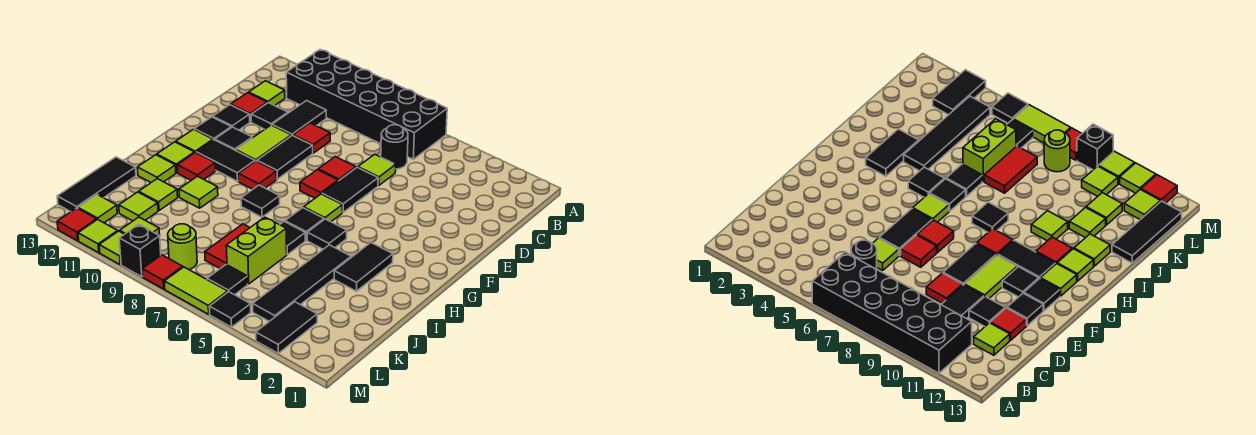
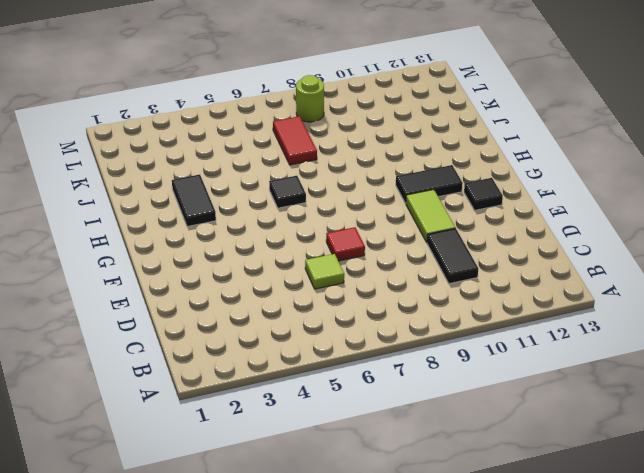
none -> black brick A6:B11 level 1
none -> black round brick C6 level 1
none -> lime tile C12 level 1
none -> red tile D9 level 1

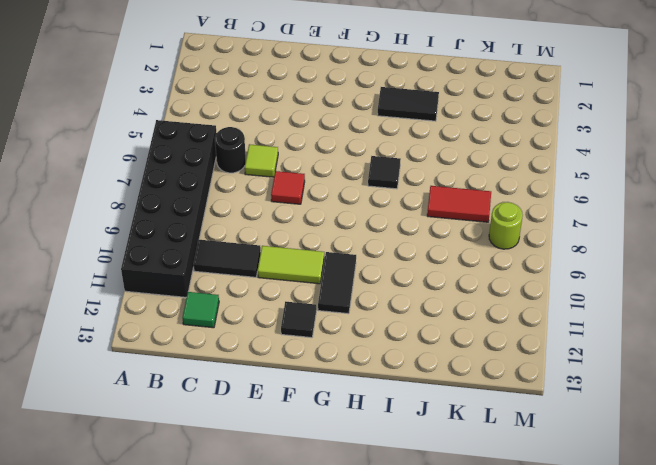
green tile C12 level 1 -> lime tile C12 level 1
none -> red tile D9 level 1
none -> black tile D11 level 1
none -> red tile D12 level 1
none -> black tile E6:F6 level 1

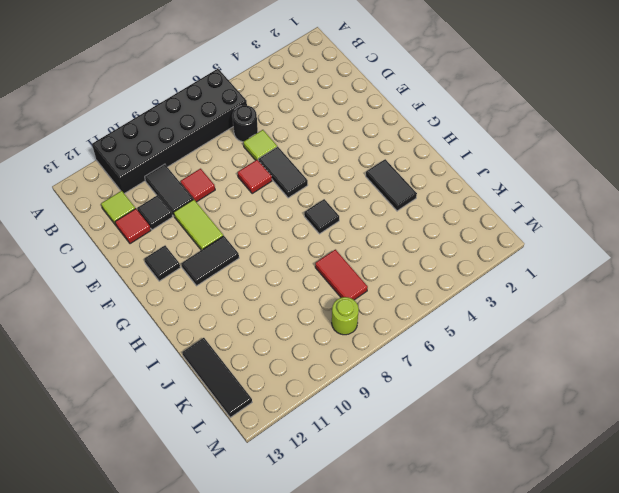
none -> black tile E9:F9 level 1
none -> black tile E12 level 1
none -> red tile F7 level 1
none -> black tile F11 level 1

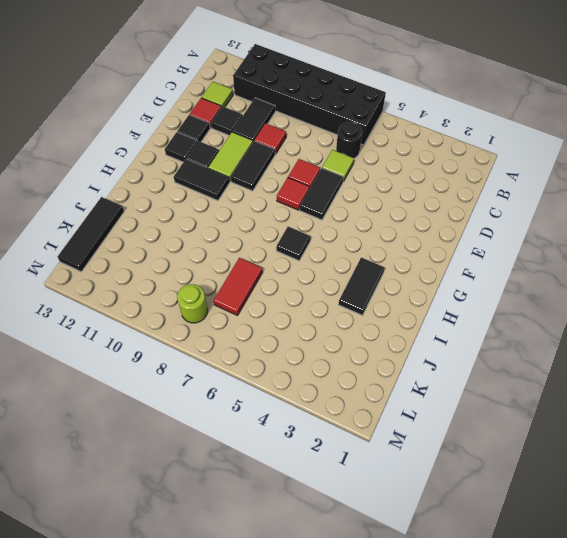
none -> lime tile G6 level 1
none -> red tile G9 level 1
none -> lime tile G12 level 1
none -> black tile H5 level 1

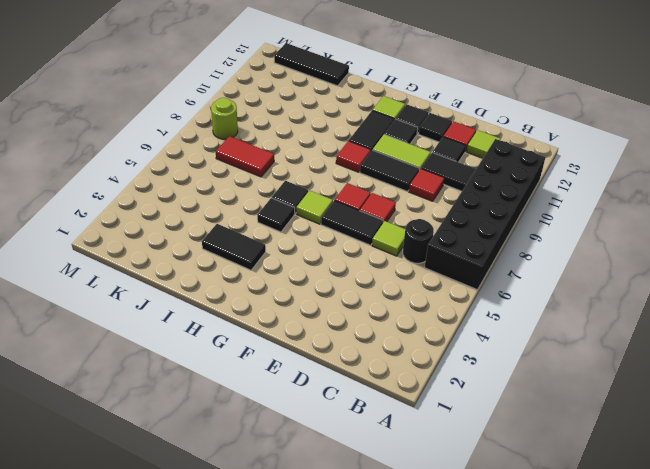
none -> black tile H8 level 1
none -> red tile H11 level 1
none -> lime tile H12 level 1
none -> black tile I4:L4 level 1

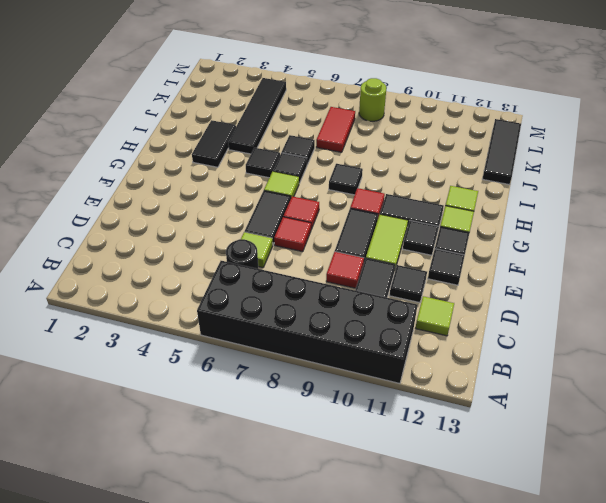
none -> red tile D12 level 1
none -> red tile H11 level 1
none -> lime tile I10 level 1
none -> lime tile I12 level 1

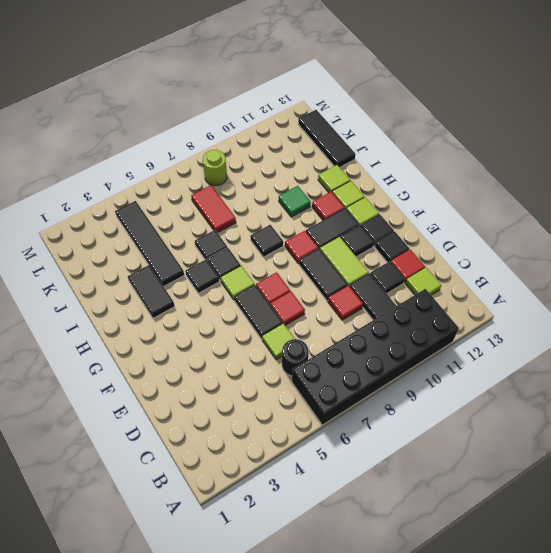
green tile I10 level 1 -> lime tile I10 level 1
none -> lime brick J6:K6 level 1
none -> lime tile J11 level 1
none -> lime tile K11 level 1
none -> black tile L3:M3 level 1

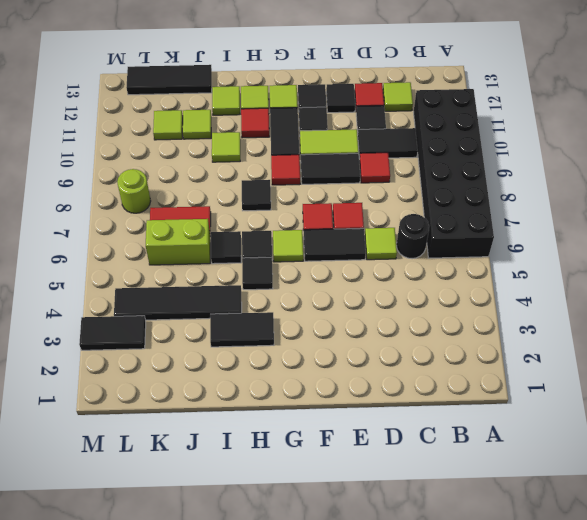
none -> black tile L6 level 1
none -> lime tile L10 level 1
none -> lime tile L12 level 1
none -> black tile M5 level 1

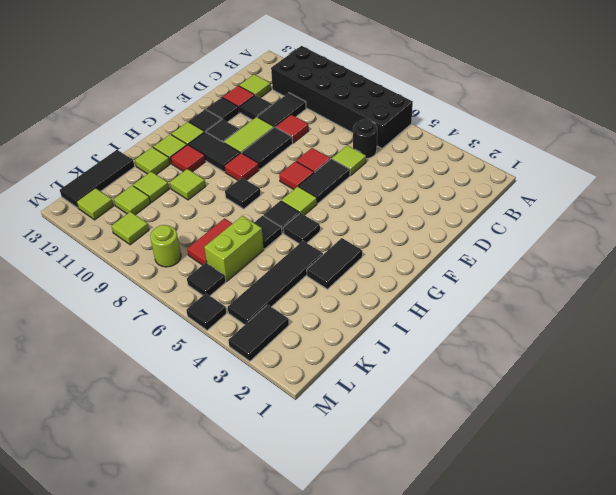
none -> lime tile M6:M7 level 1
none -> red tile M8 level 1
none -> black brick M9 level 1
none -> lime tile M10 level 1

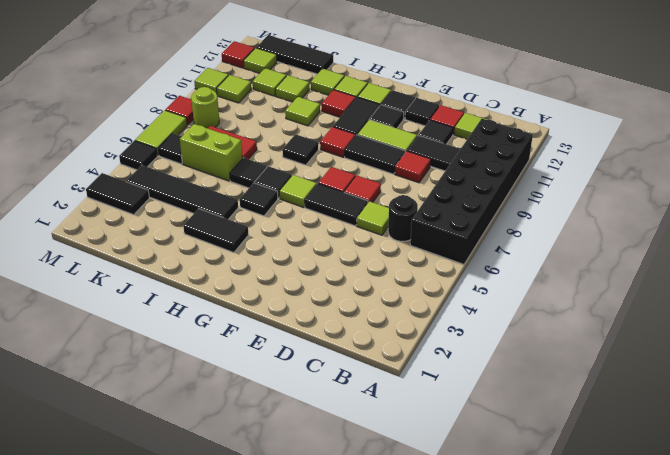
none -> black brick M9 level 1
none -> lime tile M11 level 1

